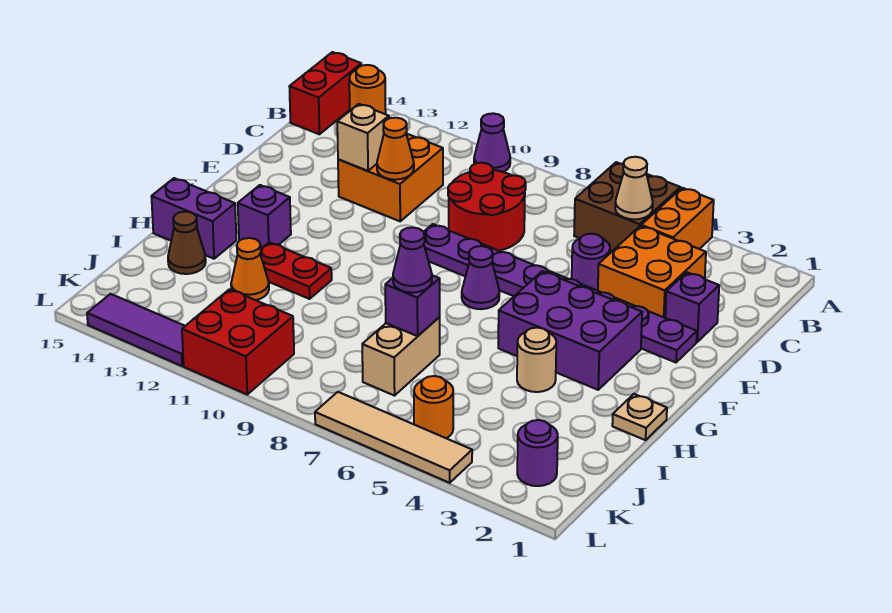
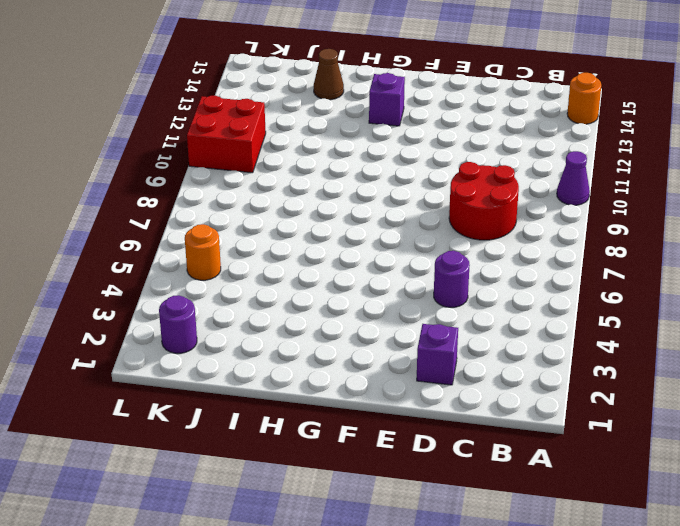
none -> orange brick A4:B4 level 1
none -> brown brick A5:B6 level 1
none -> red brick A15:B15 level 1
none -> orange brick C3:D4 level 1

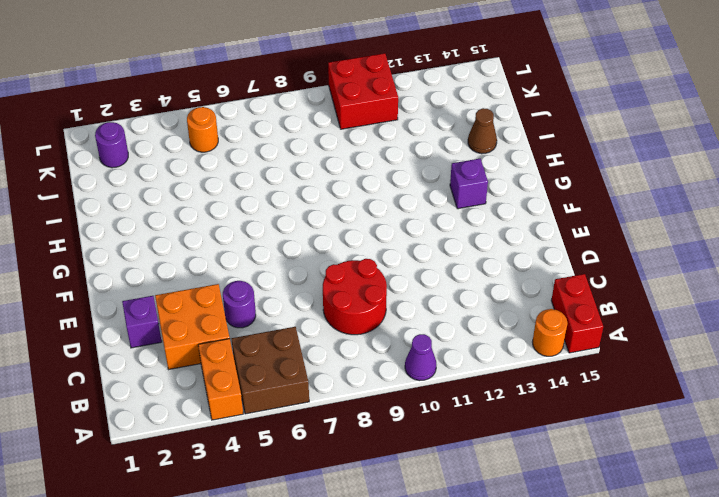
none -> orange brick C11:D12 level 1
none -> purple plate E2:E9 level 1
none -> purple brick F3:G5 level 1
none -> purple cone F7 level 1

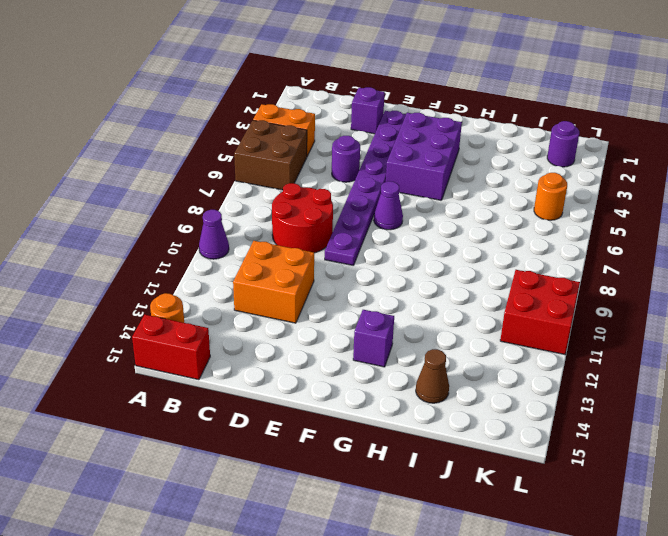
none -> orange brick C3:D4 level 1
none -> tan plate H1 level 1
none -> tan round brick H4 level 1
none -> red plate H11:H12 level 1

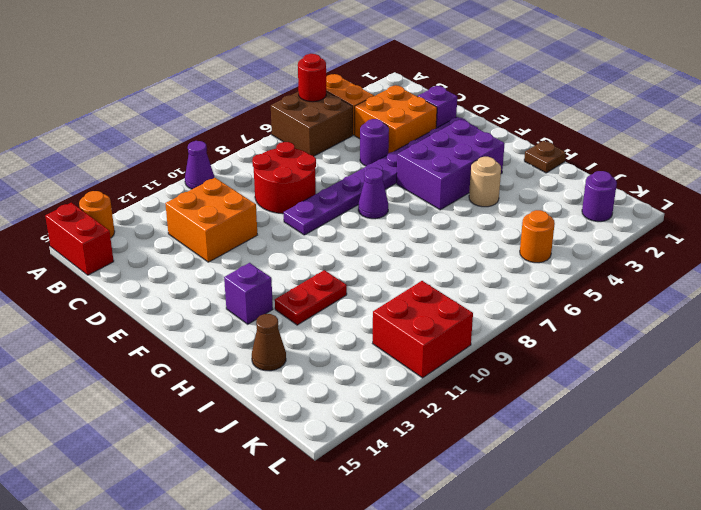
red round brick A5 level 2 -> none
brown plate H1 level 1 -> tan plate H1 level 1
none -> purple brick H14:H15 level 1
none -> tan brick I7:J7 level 1
none -> orange cone I12 level 1
none -> tan tile L4:L7 level 1

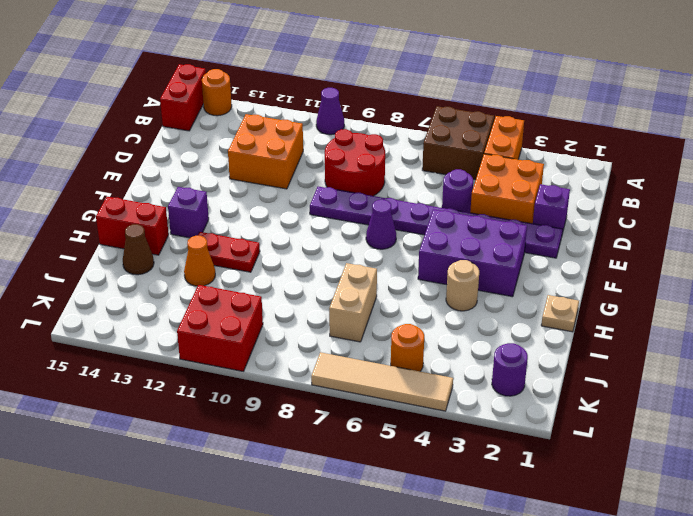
red brick H14:H15 level 1 -> purple brick H14:H15 level 1
none -> purple tile L12:L14 level 1
none -> tan cone B5 level 2
none -> orange cone D11 level 2
none -> tan brick D12 level 2

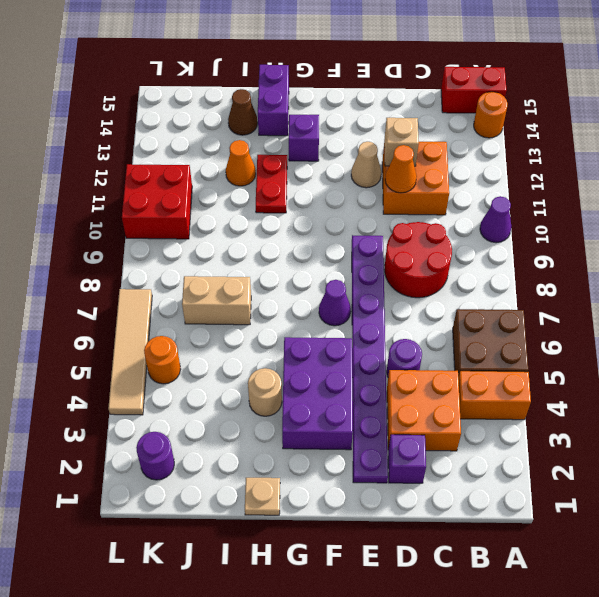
tan cone E12 level 1 -> tan cone B5 level 2
none -> purple tile L12:L14 level 1
none -> purple brick I7 level 2
none -> purple cone I7 level 3

